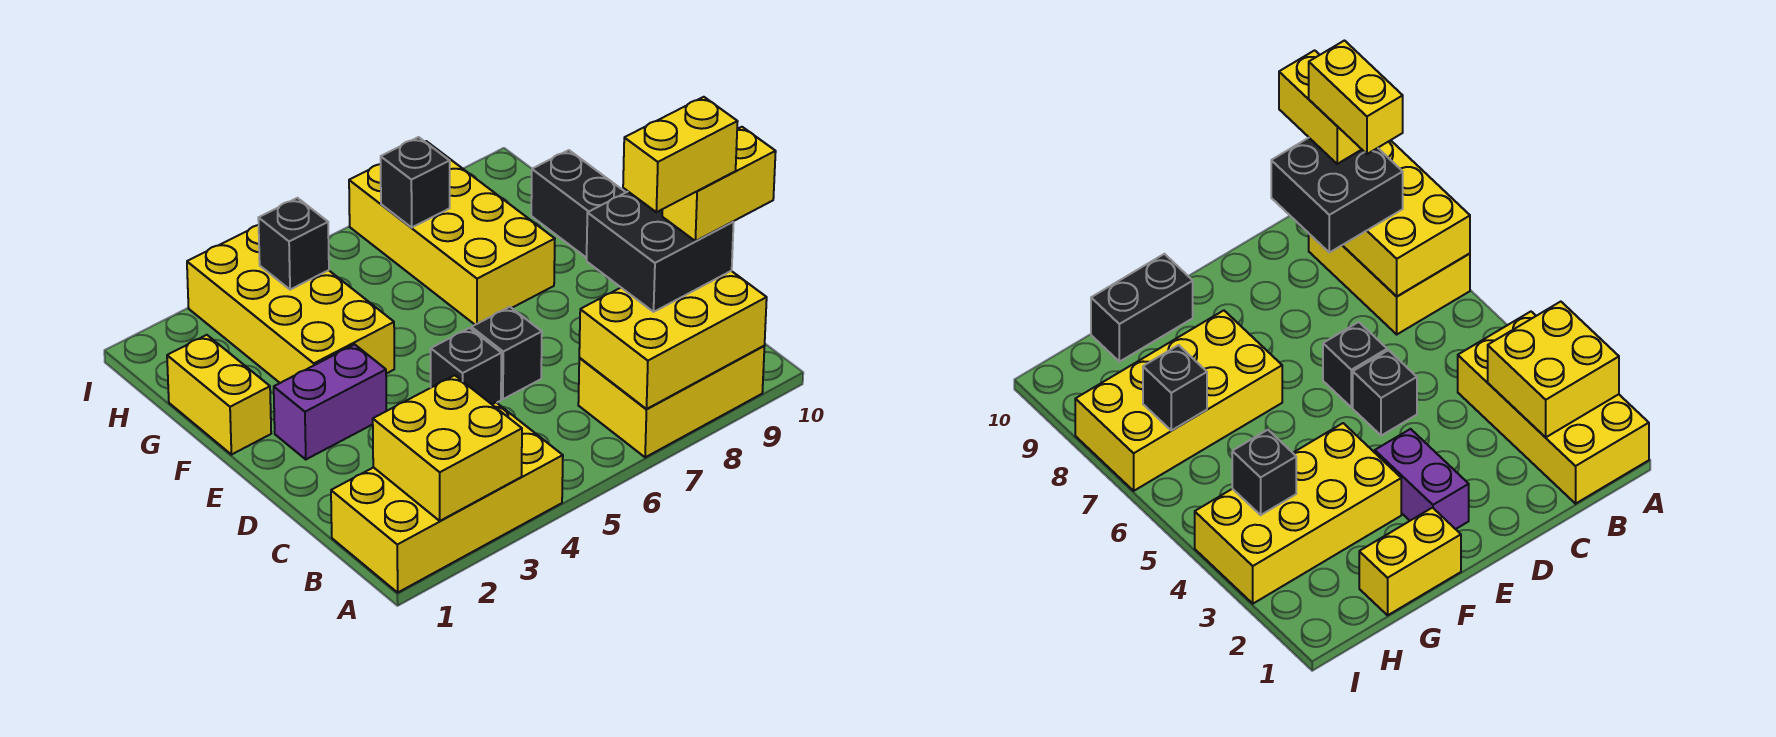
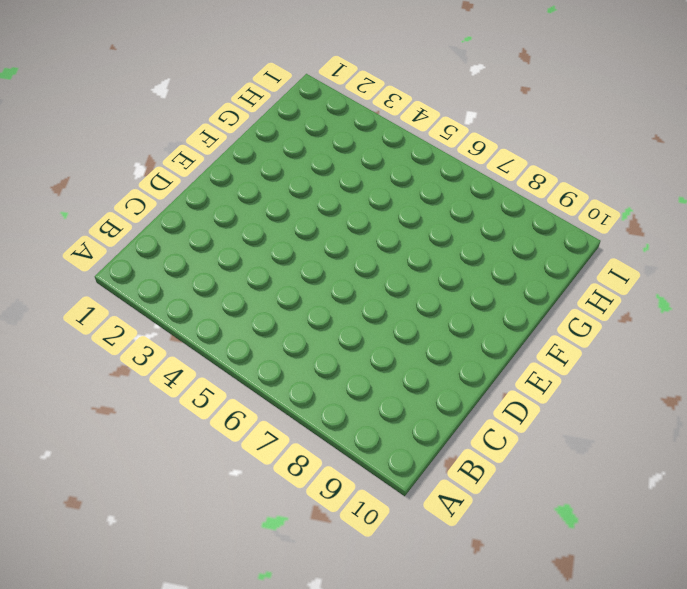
none -> yellow brick A1:B4 level 1
none -> yellow brick A7:B9 level 1
none -> black brick D5 level 1

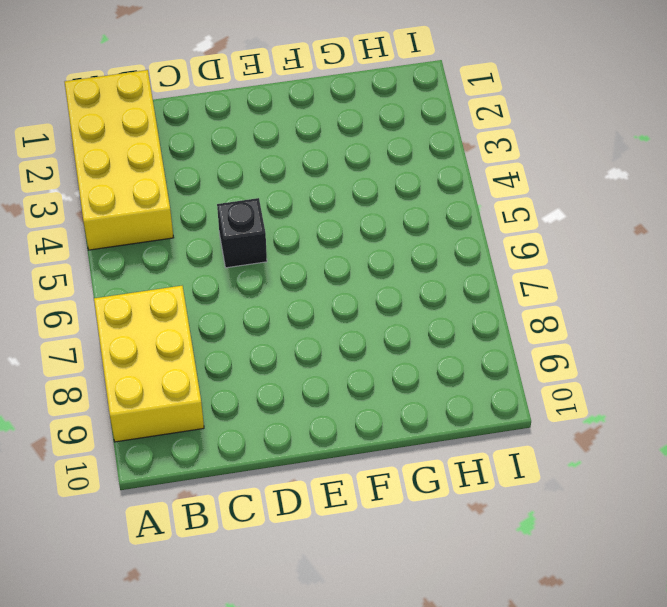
none -> black brick D6 level 1
none -> purple brick E2:E3 level 1
none -> yellow brick F1:G1 level 1

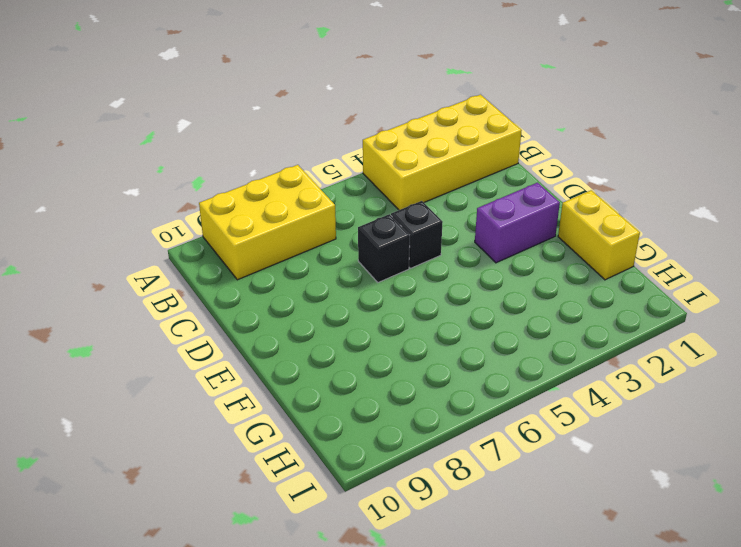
none -> yellow brick F3:I4 level 1
none -> yellow brick F7:I8 level 1
none -> black brick F10:G10 level 1

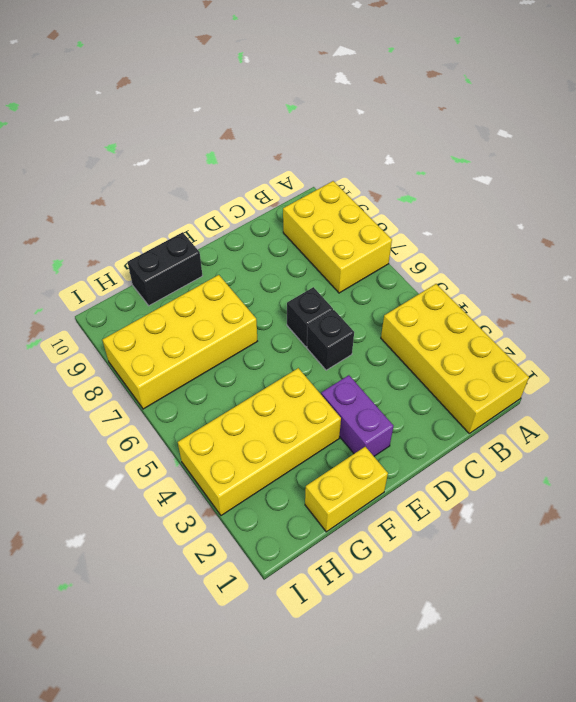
none -> yellow brick A2:B3 level 2
none -> yellow brick A7:B9 level 2
none -> black brick H4 level 2

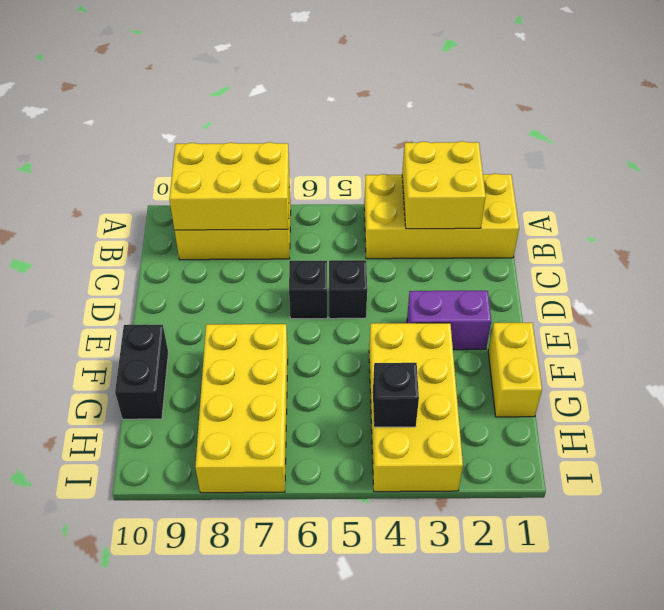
none -> black brick H7 level 2
none -> black brick B8:C9 level 3
none -> yellow brick B9:B10 level 4

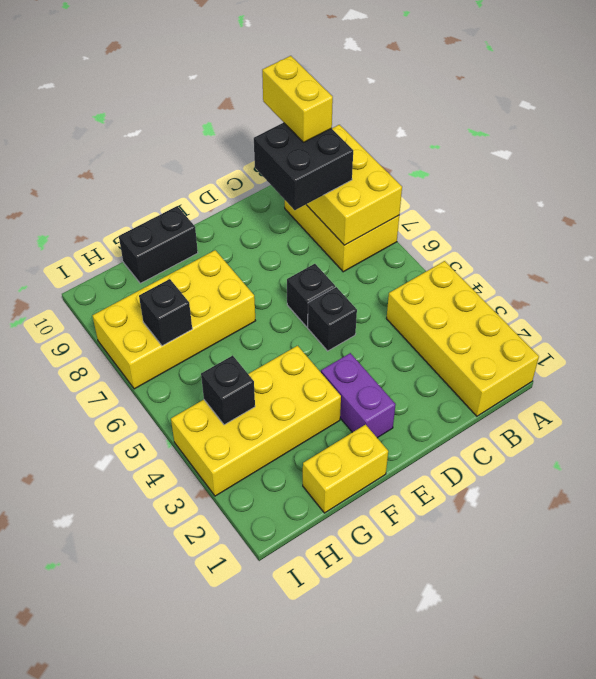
none -> yellow brick A2:B3 level 2
none -> yellow brick B8:B9 level 5

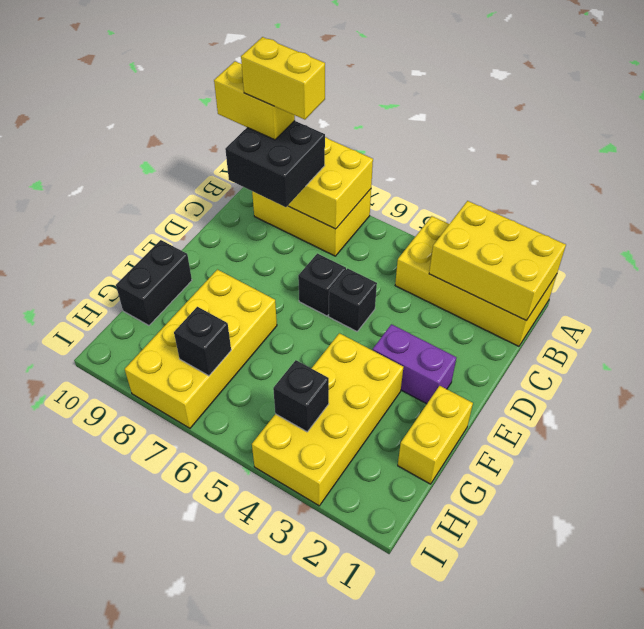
yellow brick A1:B3 level 2 -> yellow brick A2:B3 level 2

